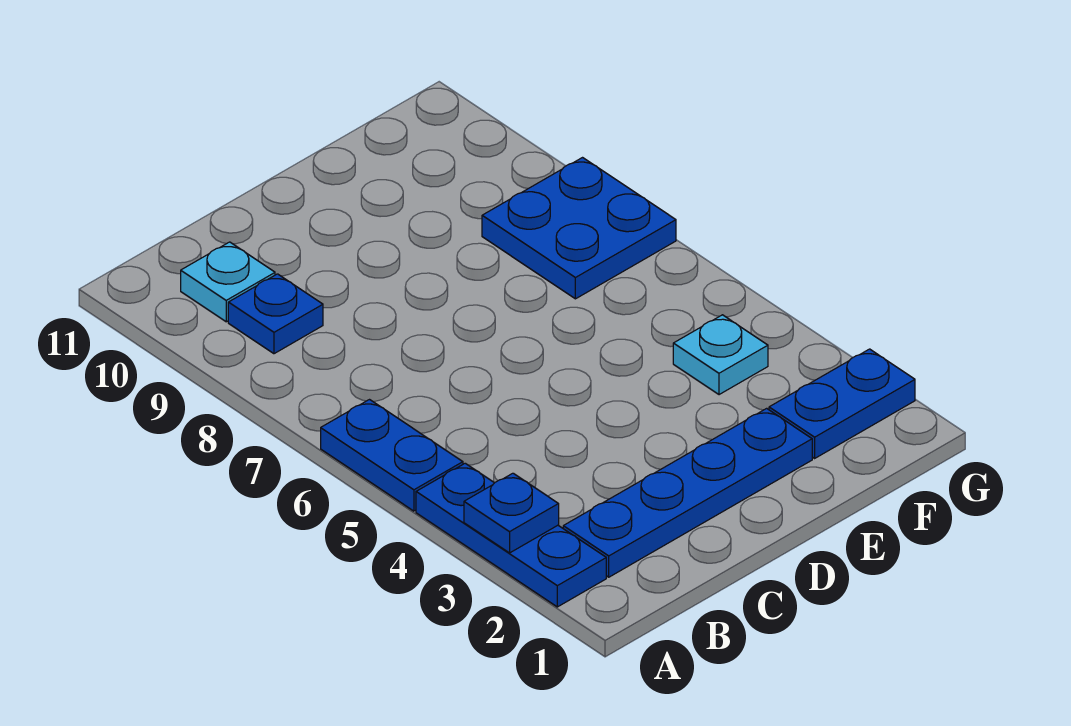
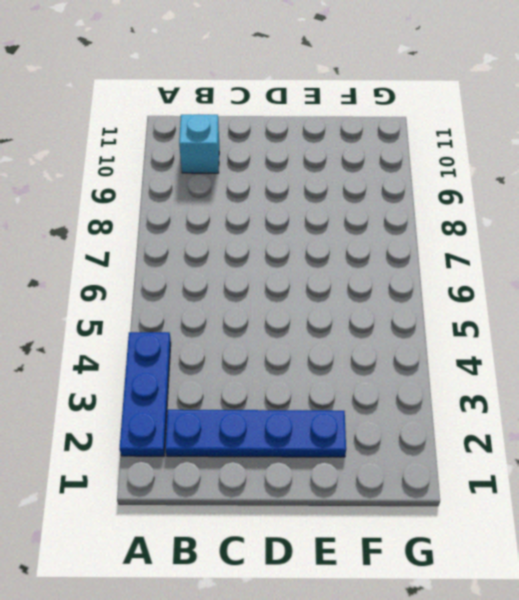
cyan brick B10 level 1 -> cyan plate B10 level 1
none -> blue plate A5:A6 level 1
none -> blue plate B9 level 1

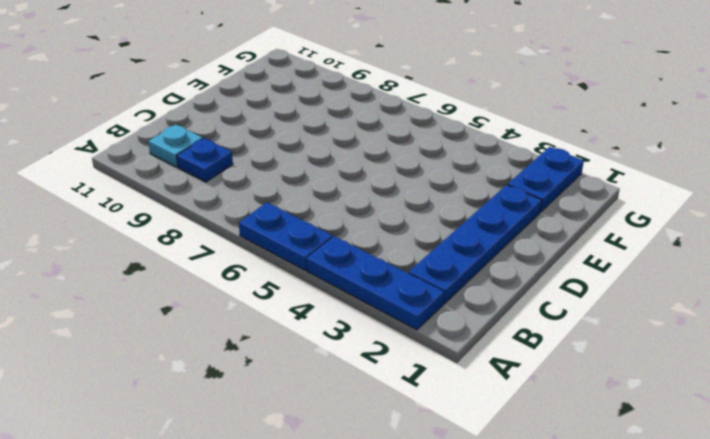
none -> cyan plate F4 level 1
none -> blue plate F7:G8 level 1

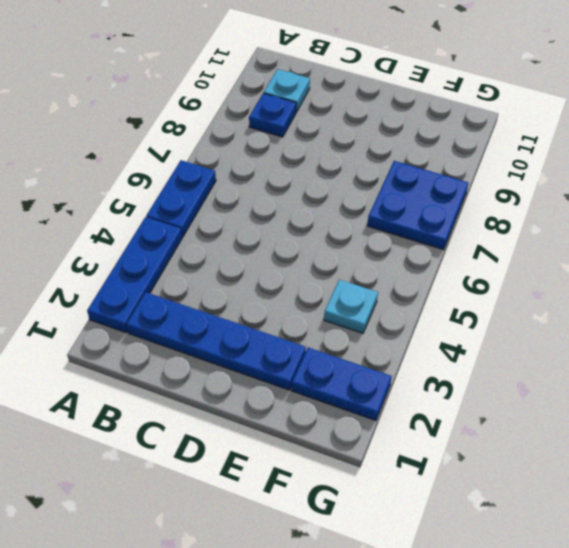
none -> blue plate A3 level 2

